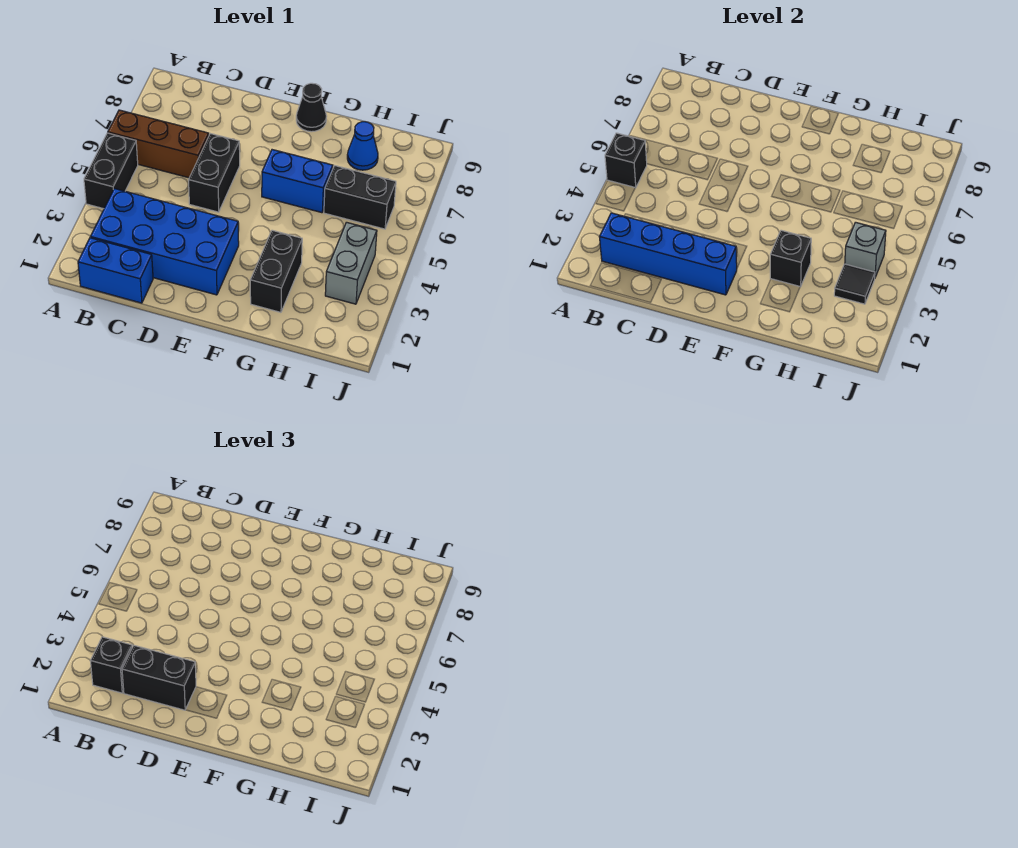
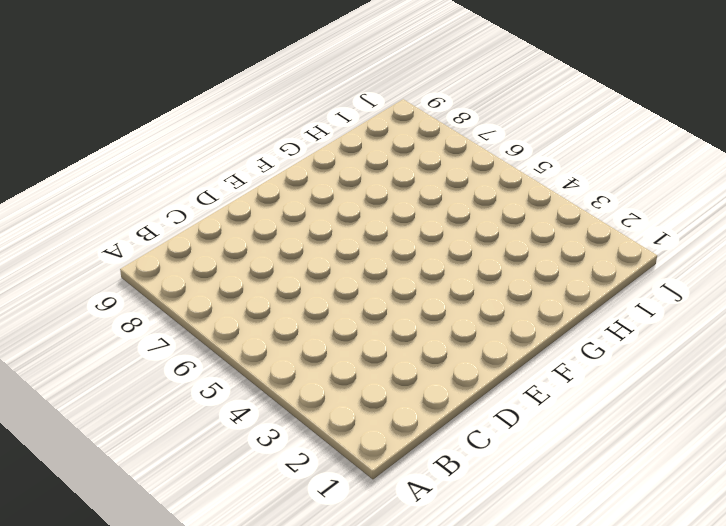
none -> black brick A4:A5 level 1
none -> brown brick A6:C6 level 1
none -> blue brick B1:C1 level 1

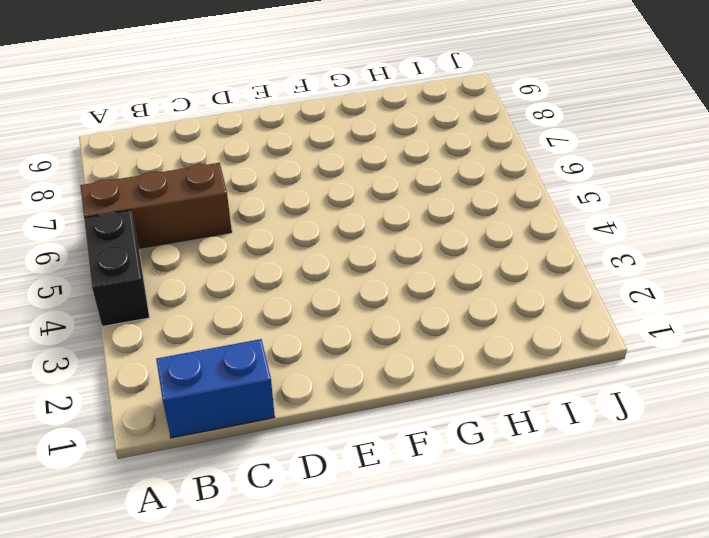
none -> blue brick B2:E3 level 1
none -> black brick D5:D6 level 1
none -> blue brick F6:G6 level 1

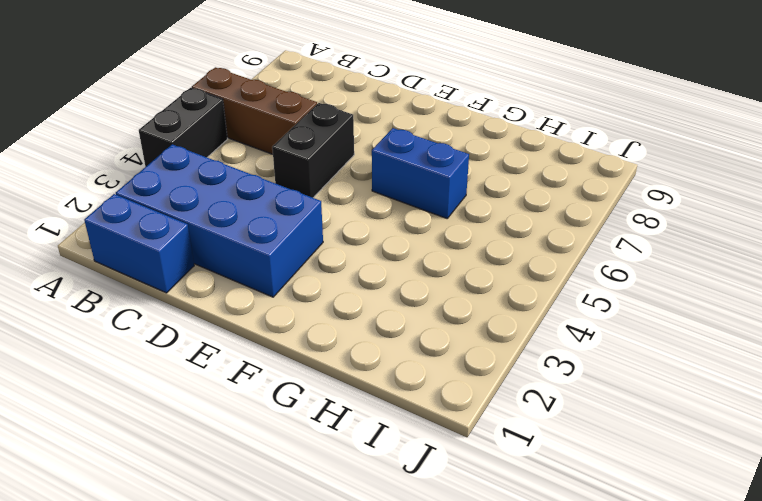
none -> black cone F9 level 1
none -> black brick G2:G3 level 1
none -> black brick H6:I6 level 1

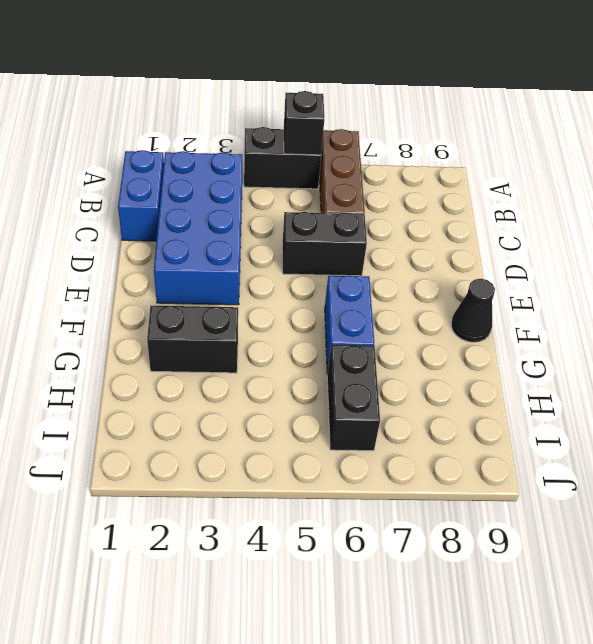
none -> blue cone H8 level 1
none -> grey brick I3:I4 level 1
none -> blue brick B2:E2 level 2

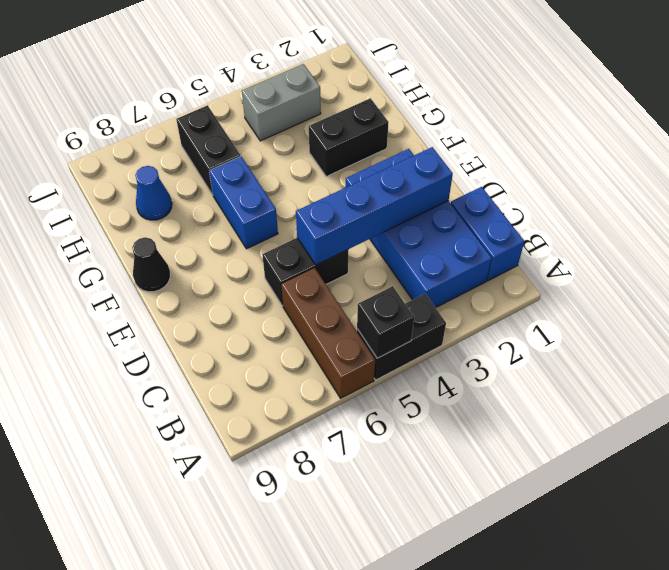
blue brick D2:D5 level 2 -> blue brick B2:E2 level 2
none -> black brick G3 level 2
none -> black tile I3 level 2
none -> grey brick I4 level 2

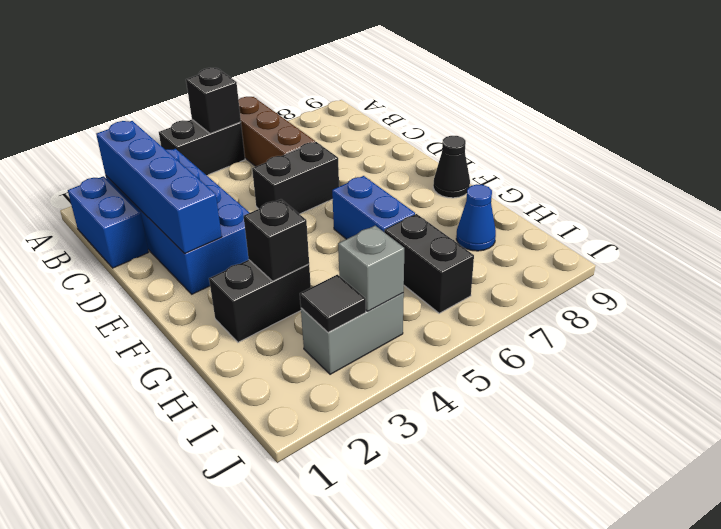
none -> black brick B2 level 3
none -> black brick C2:D2 level 3

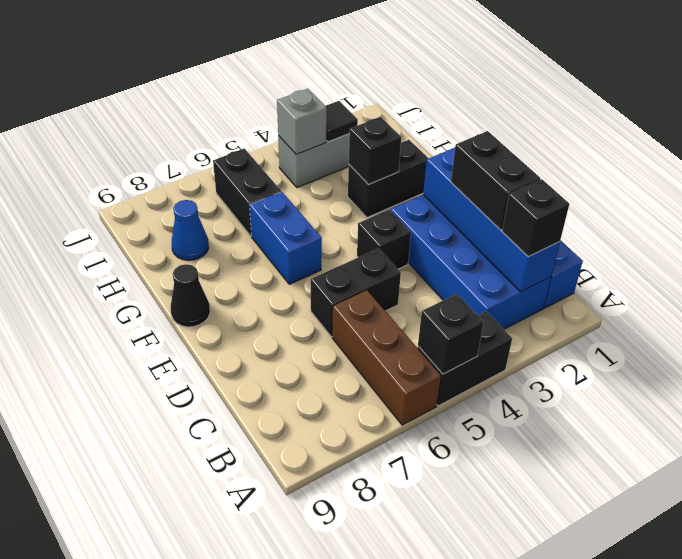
black brick E4 level 1 -> none

